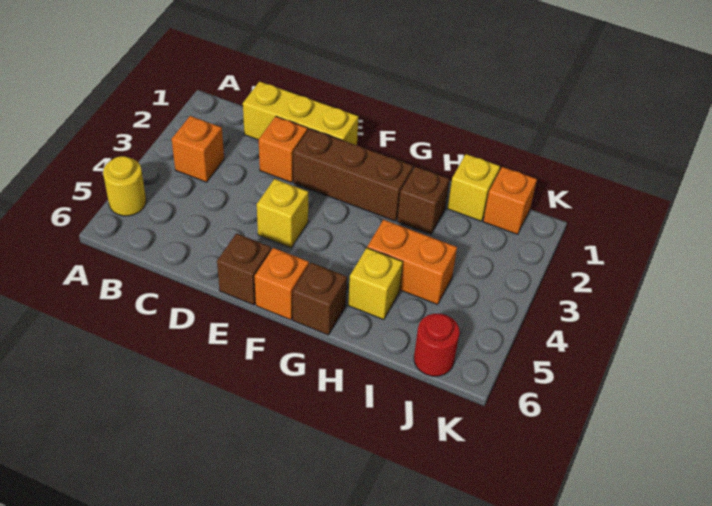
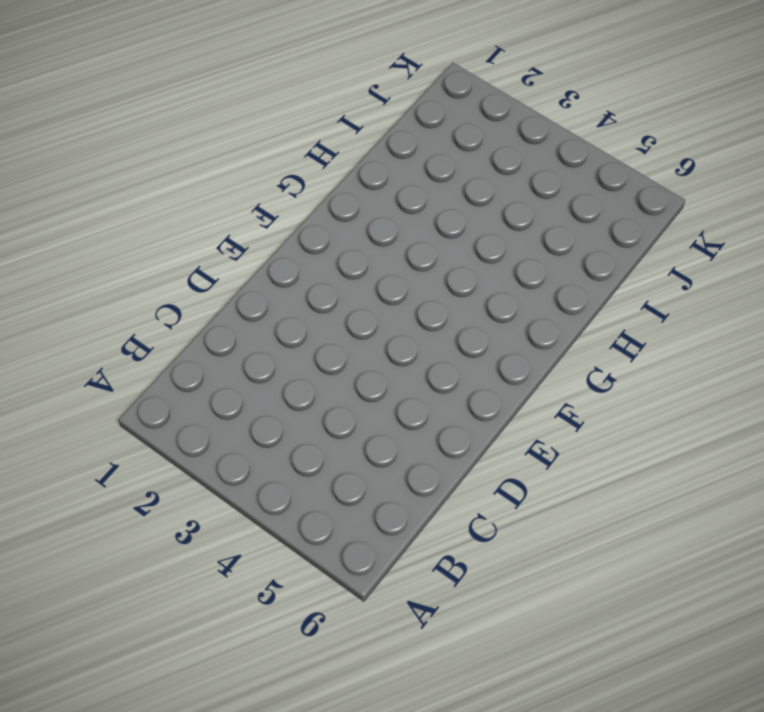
none -> yellow round brick A5 level 1
none -> orange brick B3 level 1
none -> yellow brick C1:E1 level 1

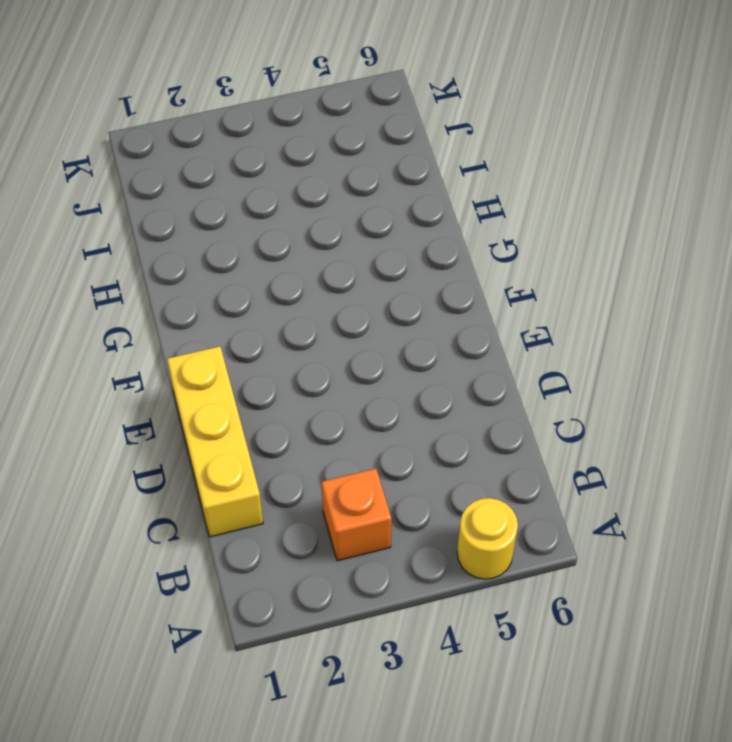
none -> orange brick D2 level 1
none -> brown brick E2:G2 level 1
none -> yellow brick E4 level 1

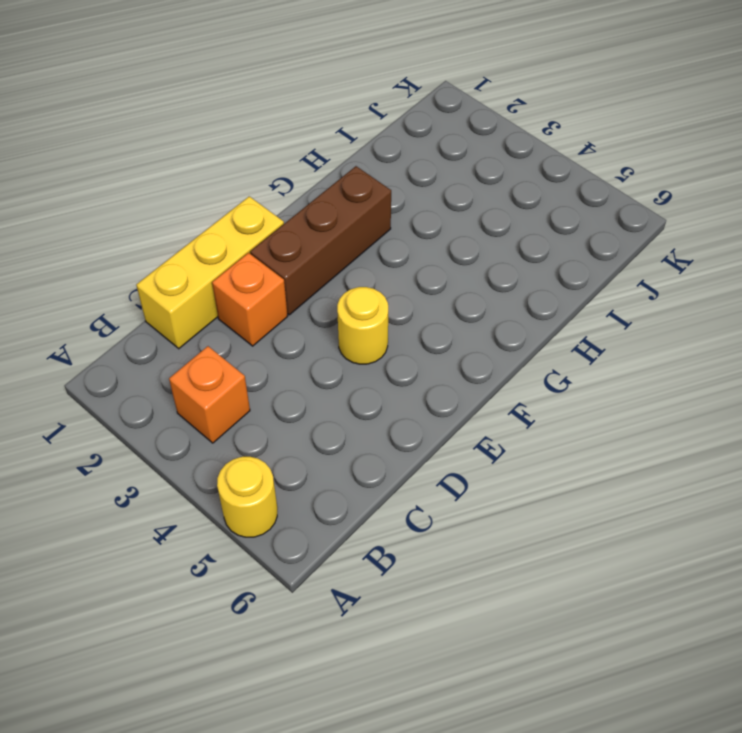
yellow round brick E4 level 1 -> yellow brick E4 level 1
none -> brown brick E6 level 1
none -> orange brick F6 level 1
none -> brown brick G6 level 1

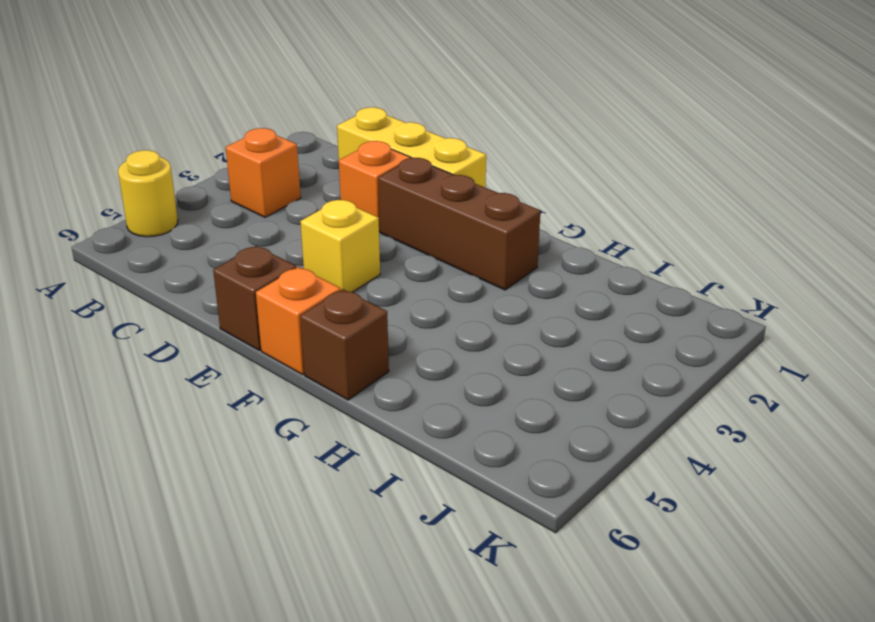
none -> brown brick H2 level 1
none -> orange brick H4:I4 level 1
none -> yellow brick H5 level 1

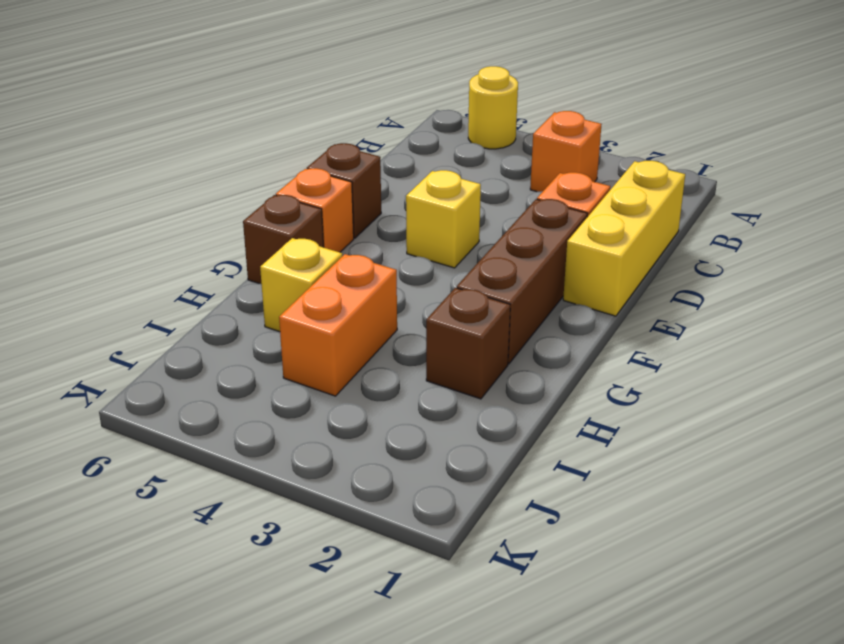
none -> yellow brick I1 level 1
none -> orange brick J1 level 1
none -> red round brick J6 level 1

